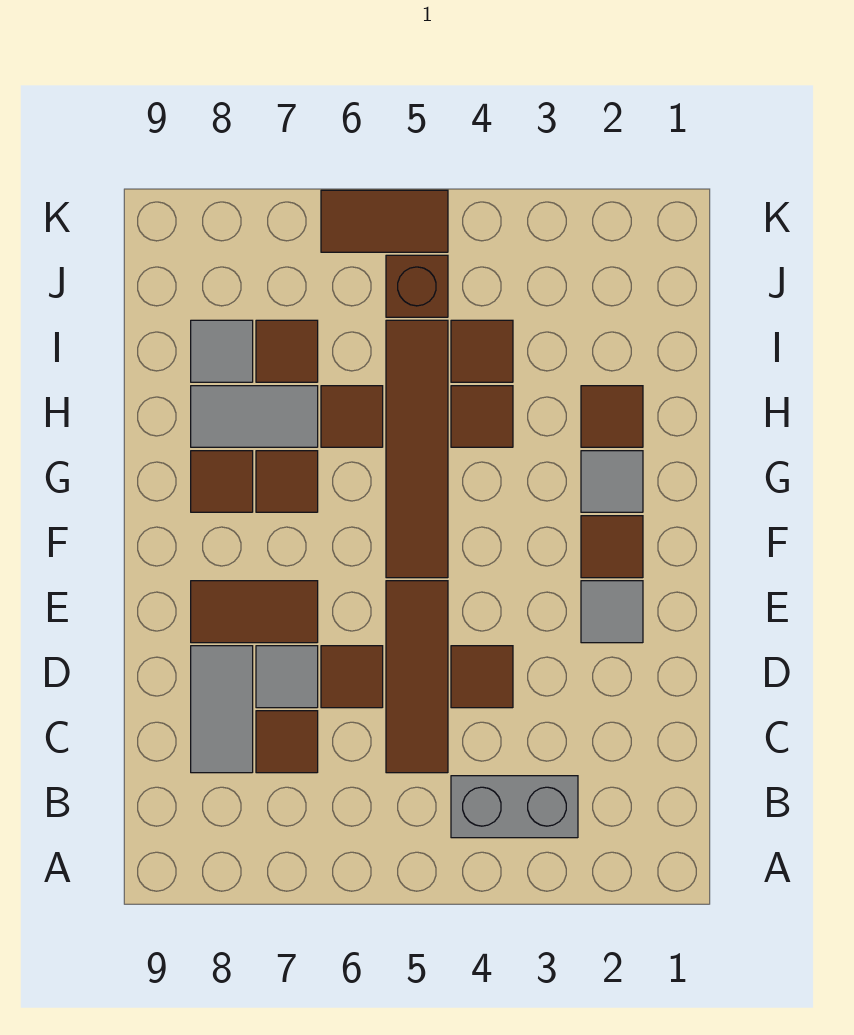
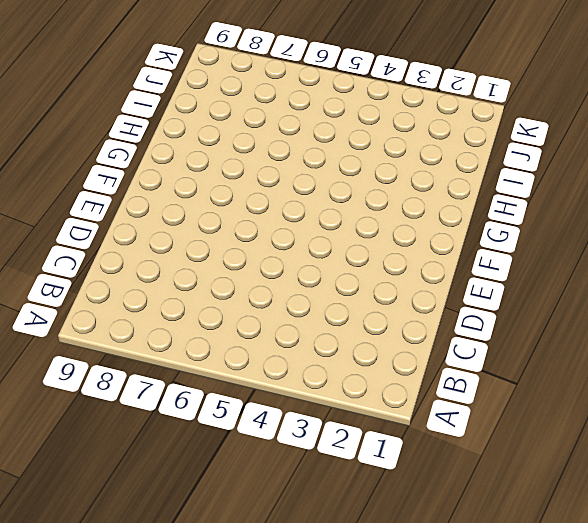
none -> grey brick B3:B4 level 1
none -> brown tile C5:E5 level 1
none -> brown tile C7 level 1

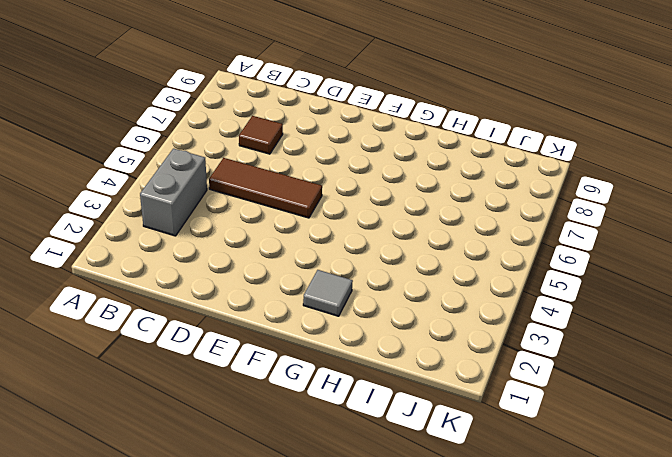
none -> grey tile C8:D8 level 1
none -> brown tile D4 level 1
none -> brown tile D6 level 1

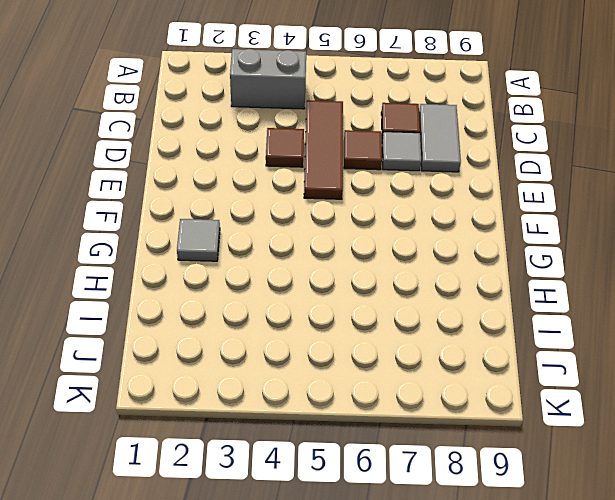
none -> grey tile E2 level 1
none -> brown tile E7:E8 level 1
none -> brown tile F2 level 1

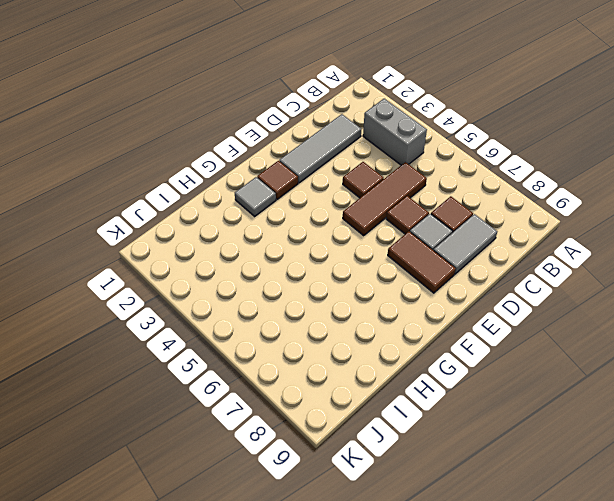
grey tile C2:E2 level 1 -> grey tile E2 level 1
none -> brown tile F5:I5 level 1
none -> brown tile G7 level 1
none -> brown tile G8 level 1

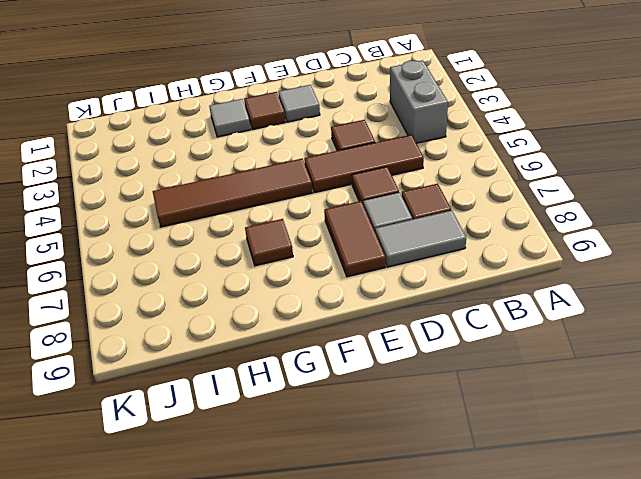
none -> brown tile G8 level 1
none -> brown tile H2 level 1
none -> brown tile H4 level 1

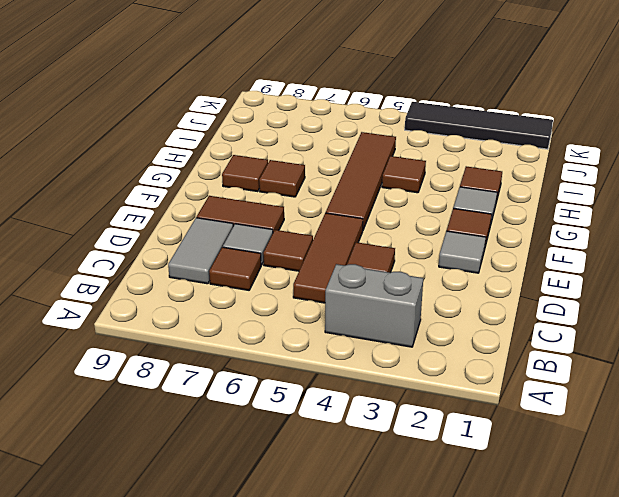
black tile K1:K4 level 1 -> none
none -> brown tile H6 level 1
none -> grey tile H7:H8 level 1
none -> brown tile I4 level 1

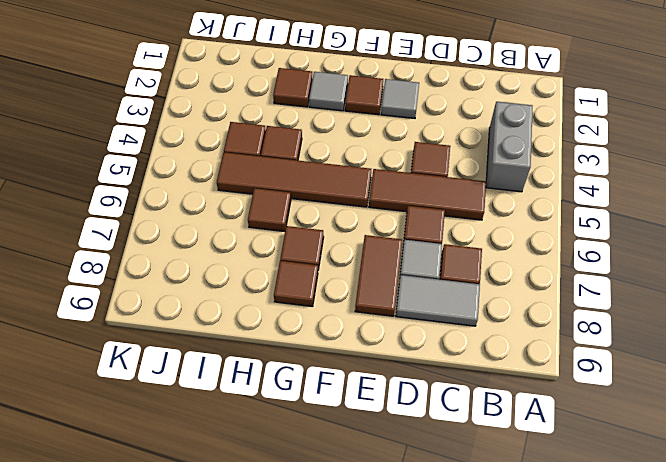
none -> grey tile H7:H8 level 1
none -> brown tile I7 level 1
none -> grey tile I8 level 1

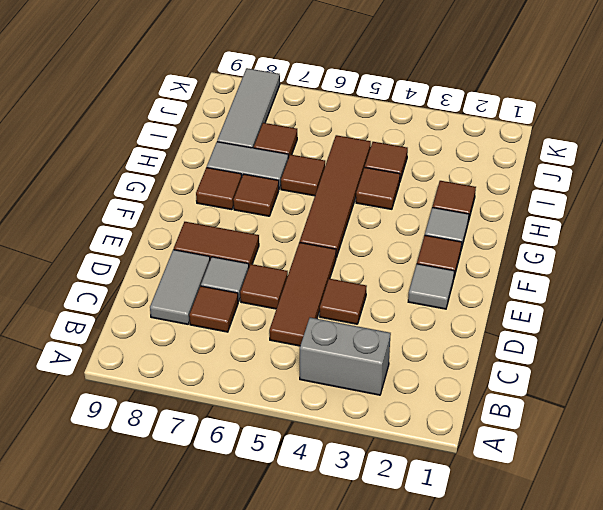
grey tile I8:K8 level 1 -> grey tile I8 level 1
none -> brown brick J5 level 1
none -> brown tile K5:K6 level 1

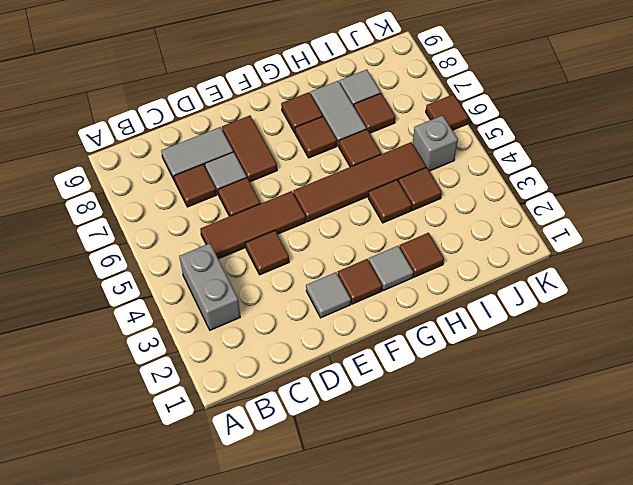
grey brick J5 level 1 -> brown brick J5 level 1
brown tile K6 level 1 -> brown tile K5:K6 level 1

